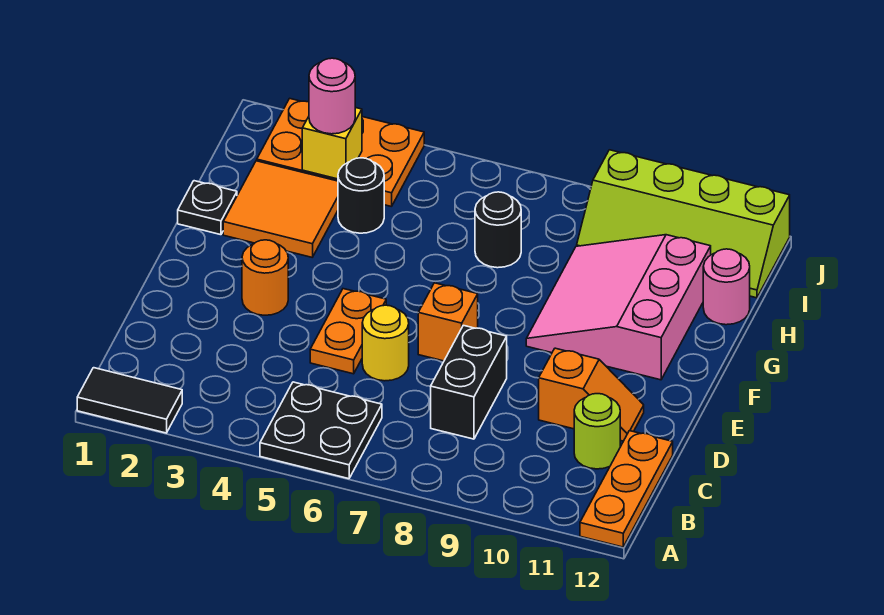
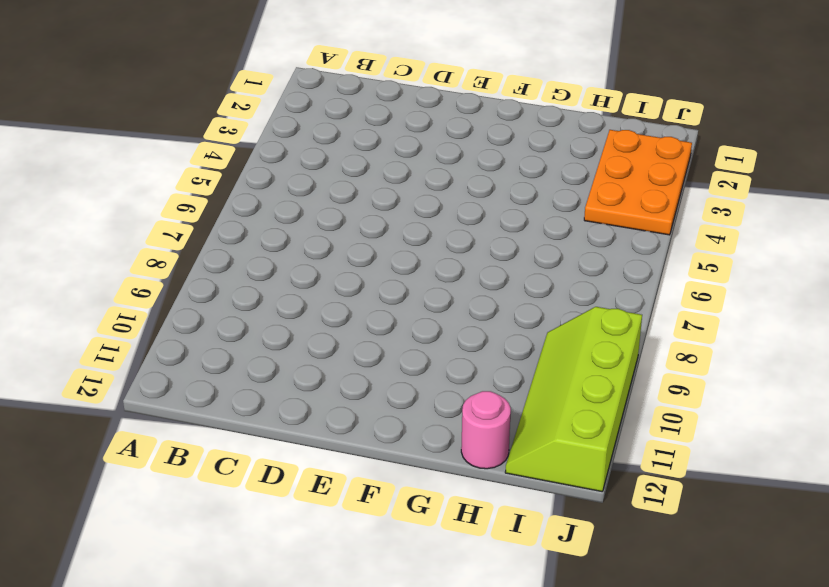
none -> black tile A1:A2 level 1
none -> black plate A5:B6 level 1
none -> orange plate A12:C12 level 1

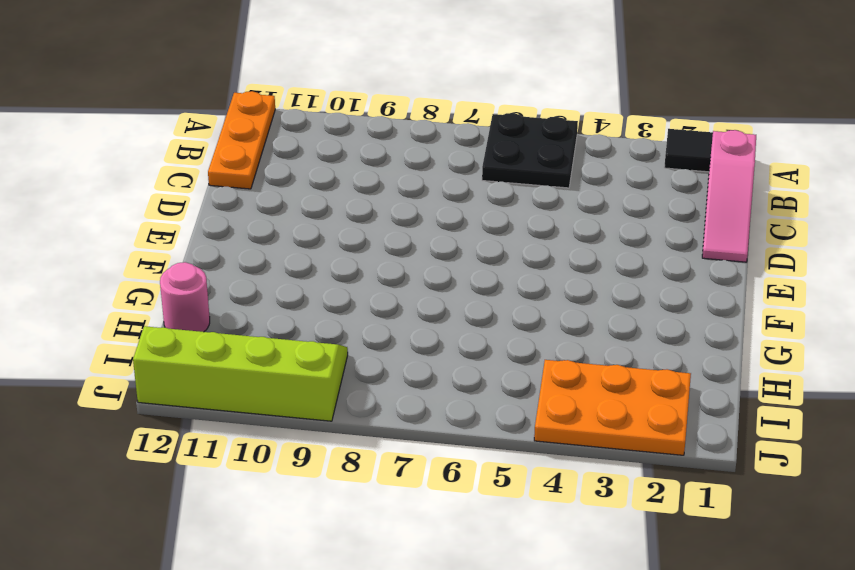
pink slope B1:D1 level 1 top B -> none
none -> black brick C8:D8 level 1
none -> lime round brick C11 level 1
none -> orange plate D5:E5 level 1

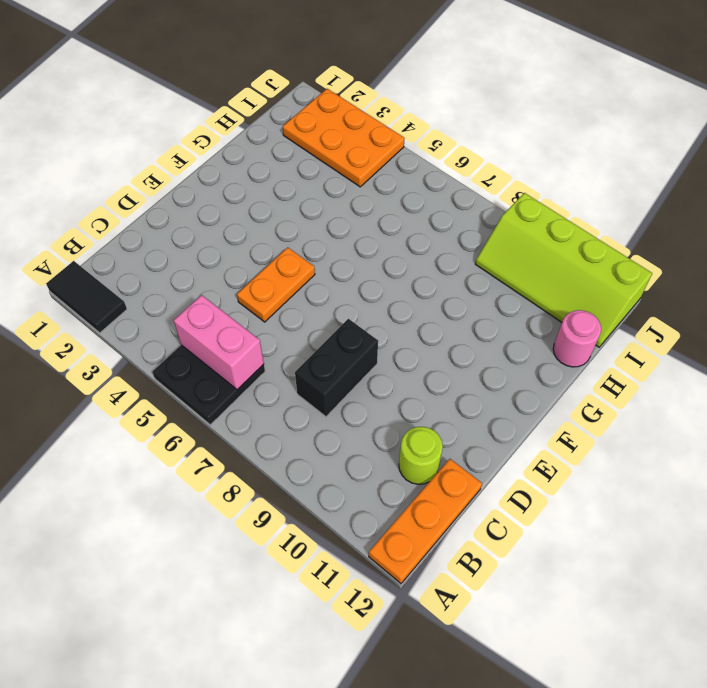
pink brick B5:B6 level 2 -> none
none -> yellow round brick D6 level 1
none -> orange slope D10:D11 level 1 top 10
none -> orange round brick E3 level 1

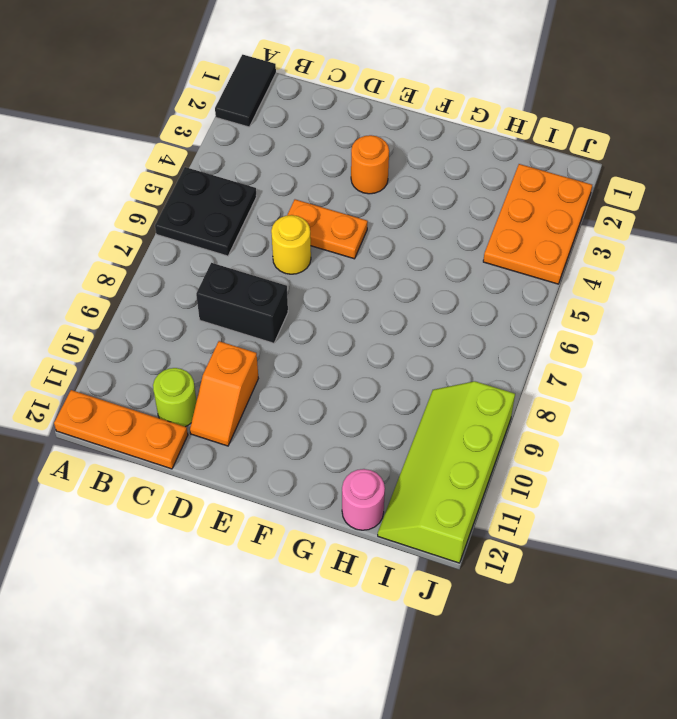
none -> orange brick E7 level 1
none -> pink slope F9:H11 level 1 top 11
none -> black plate G1 level 1

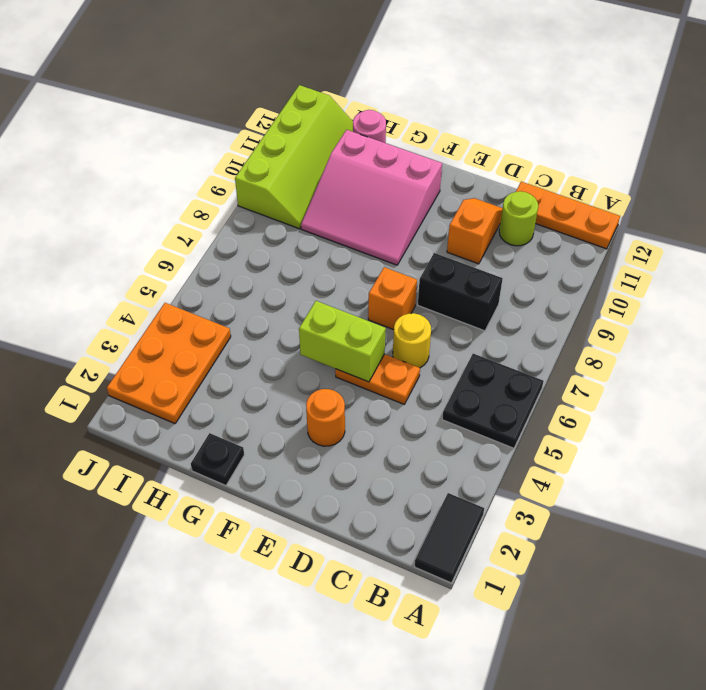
lime brick E5:F5 level 2 -> none
none -> orange tile G2:H3 level 1
none -> black round brick H4 level 1
none -> black round brick H7 level 1

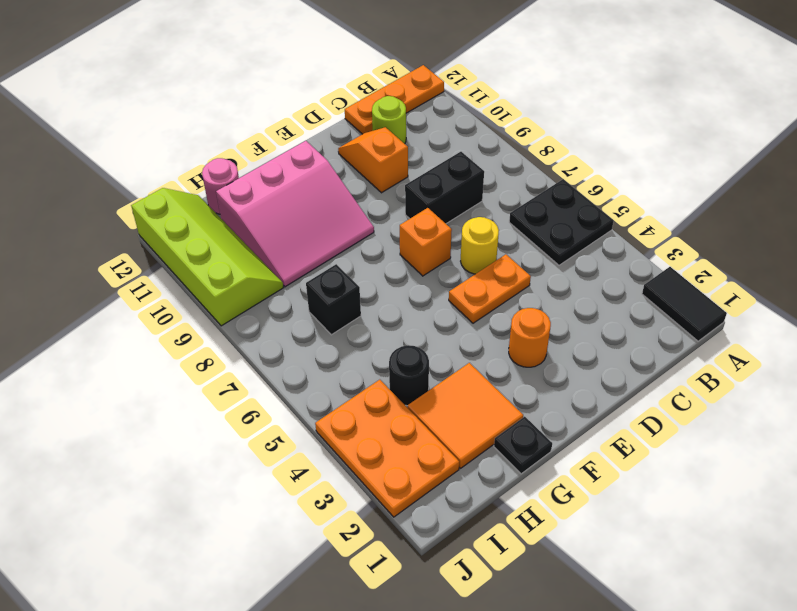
black brick H7 level 1 -> black round brick H7 level 1
none -> yellow brick I3 level 2
none -> pink round brick I3 level 3

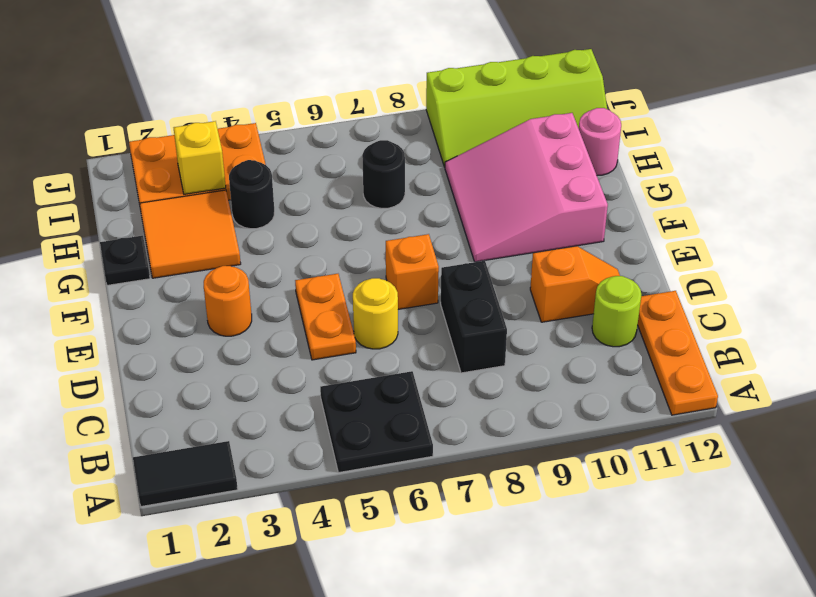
none -> pink round brick I3 level 3

